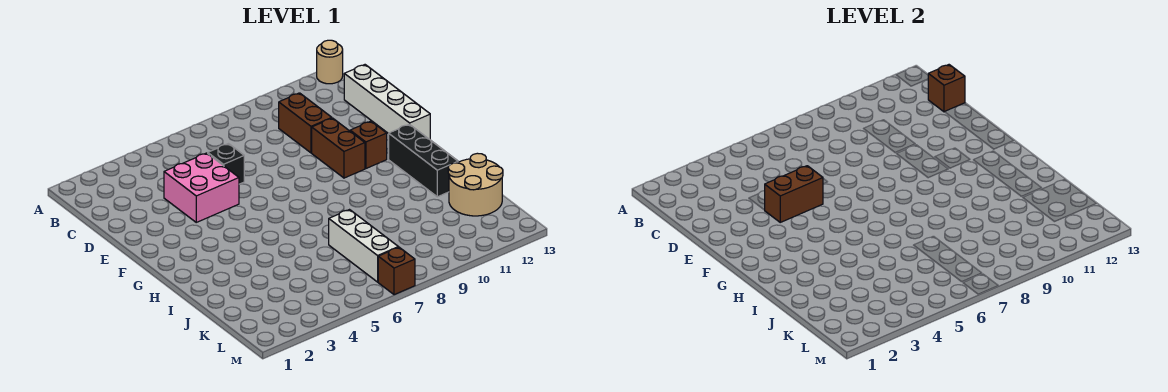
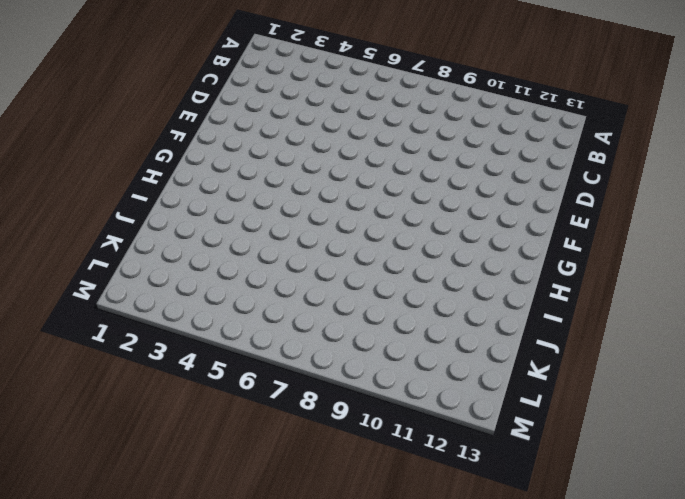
none -> tan round brick A13 level 1
none -> brown brick C10:D10 level 1
none -> white brick C13:F13 level 1

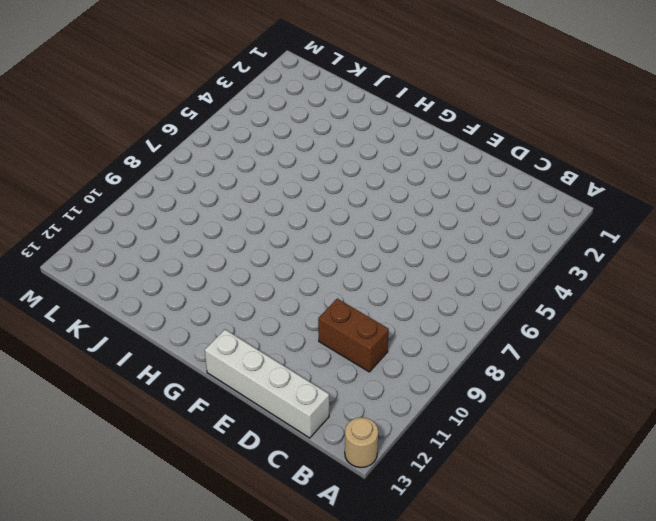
none -> pink brick D4:E5 level 1
none -> black brick D6 level 1
none -> brown brick E10:F10 level 1

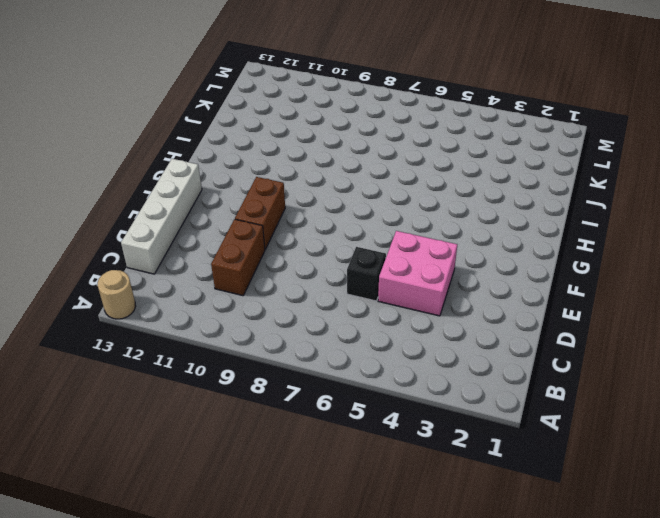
none -> brown brick F11 level 1
none -> black brick G12:I12 level 1
none -> white brick J7:L7 level 1

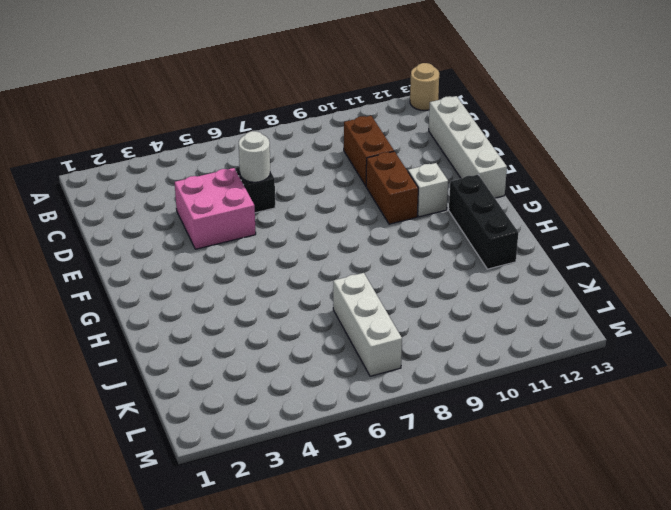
white round brick D6 level 2 -> none
white brick F11 level 1 -> brown brick F11 level 1
none -> tan round brick J12:K13 level 1
none -> brown brick M7 level 1
none -> brown brick C13 level 2

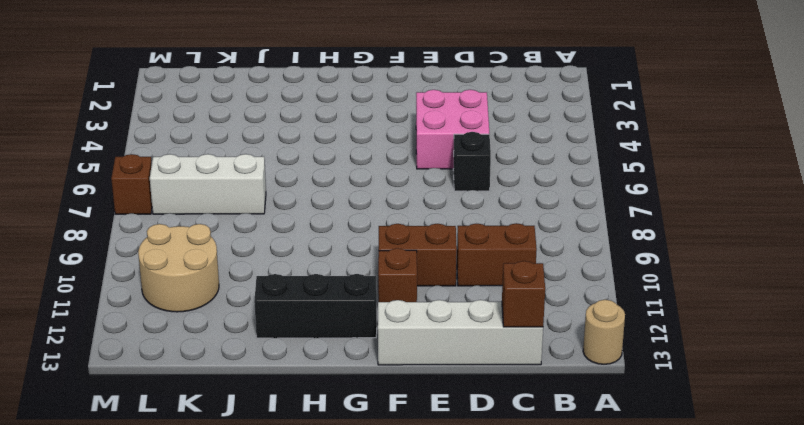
tan round brick K10:L11 level 1 -> tan round brick J12:K13 level 1
none -> brown brick E4:E5 level 2

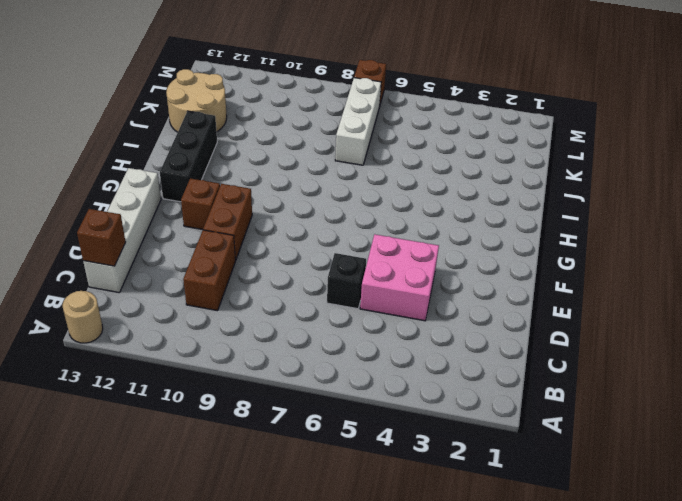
none -> brown brick E4:E5 level 2

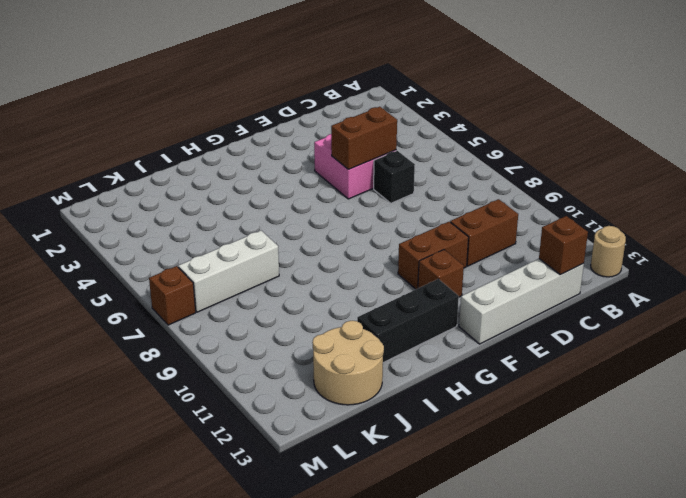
brown brick D5:E5 level 2 -> brown brick E4:E5 level 2

